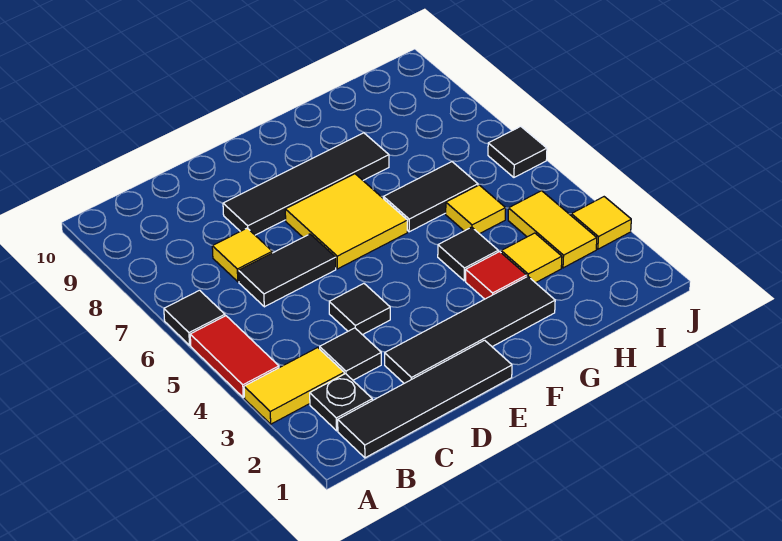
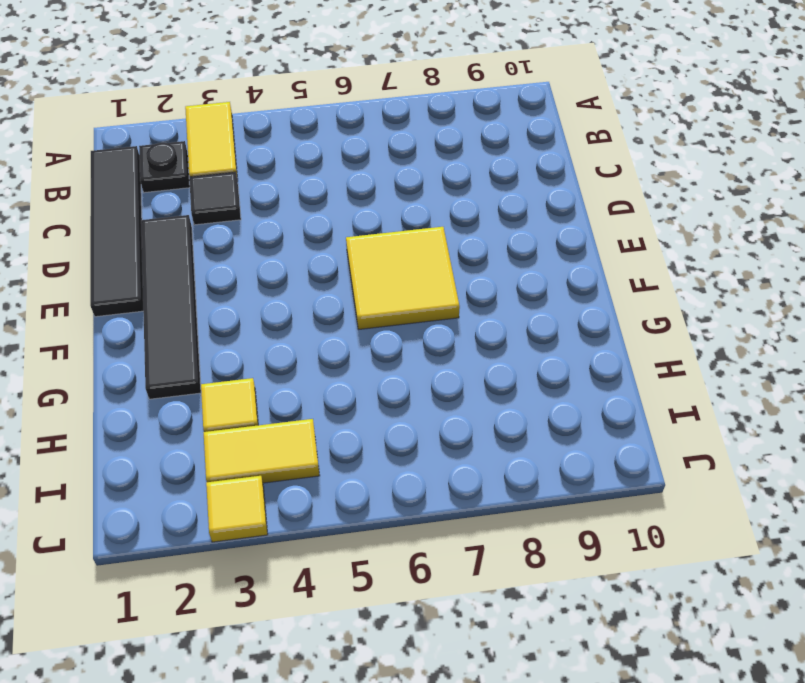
none -> red tile A4:A5 level 1
none -> black tile A6 level 1
none -> black tile C6:D6 level 1

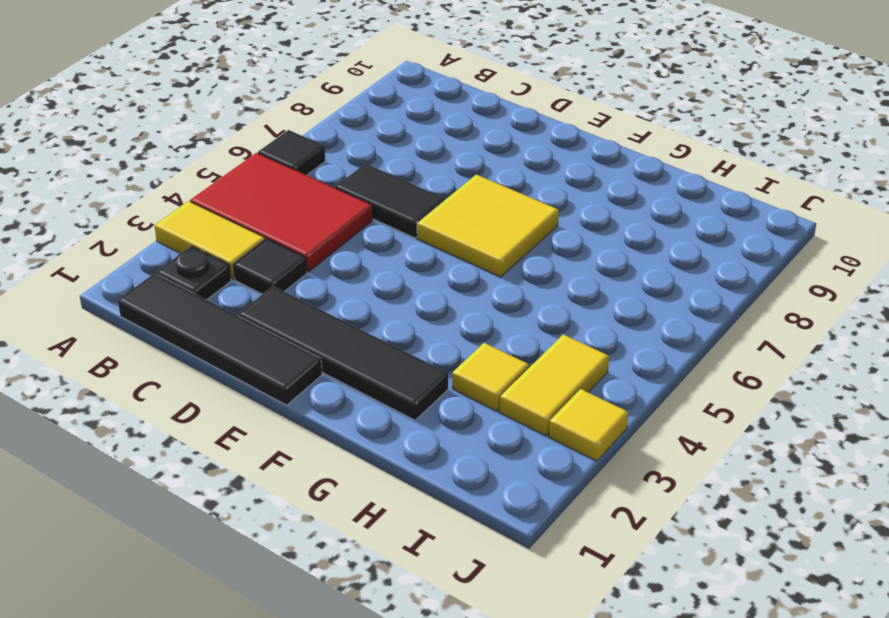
red tile A4:C5 level 1 -> red tile A4:A5 level 1
none -> yellow tile C7 level 1
none -> black tile D4 level 1
none -> black tile D8:G8 level 1

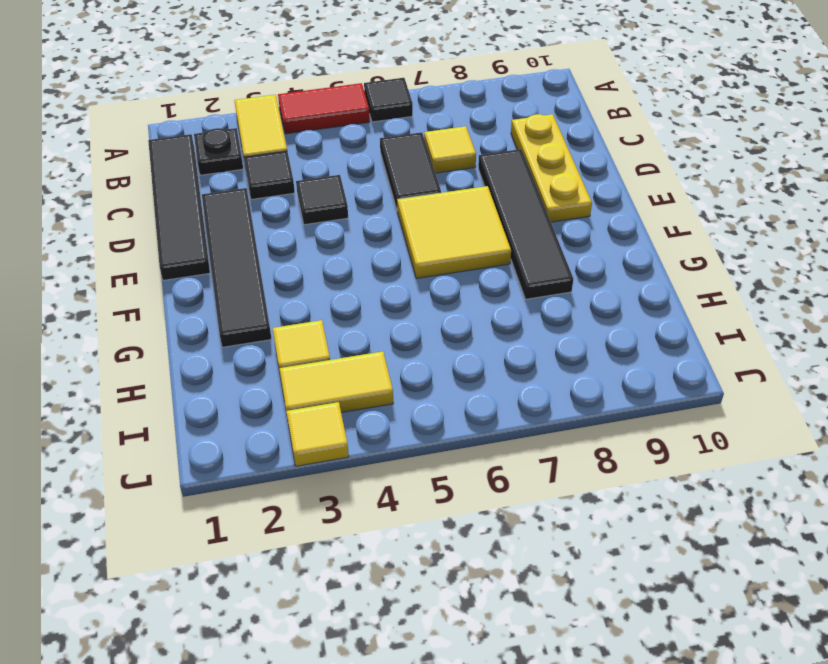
yellow plate C9:E9 level 1 -> none
none -> red tile G3 level 1
none -> black tile G4 level 1
none -> black tile G6:H6 level 1

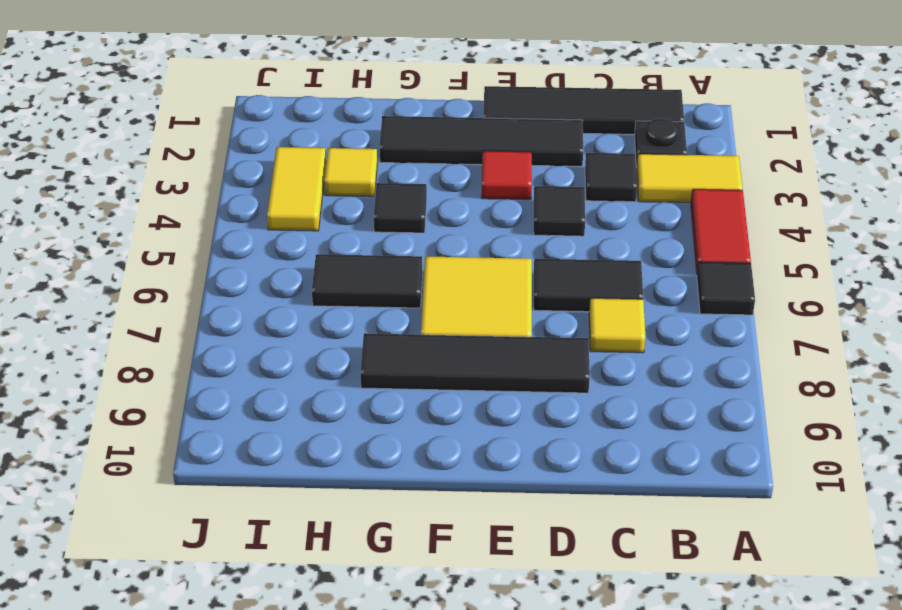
red tile E3 level 1 -> red tile G3 level 1
none -> yellow tile H5 level 1
none -> yellow tile J3 level 1
none -> black tile J6 level 1

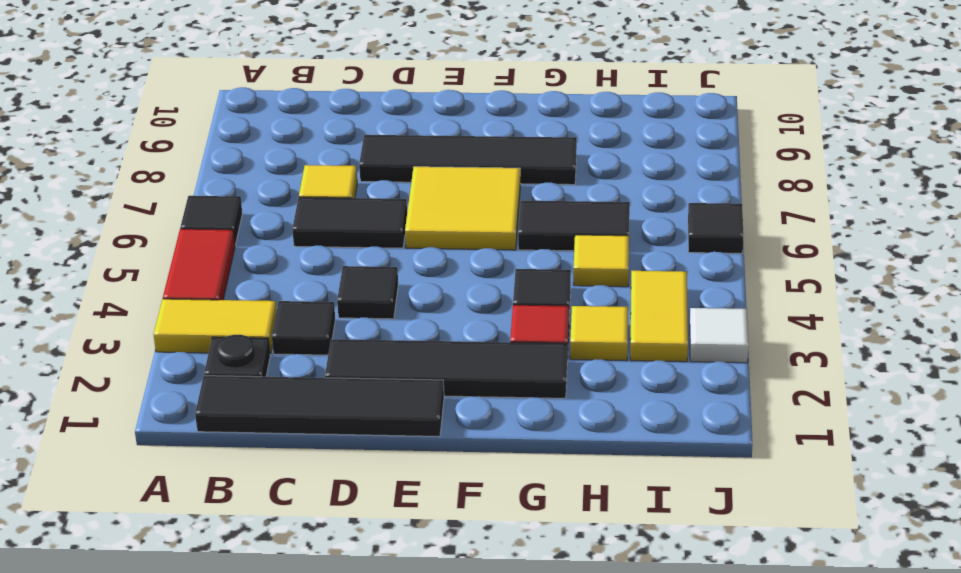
white tile J3 level 1 -> yellow tile J3 level 1

